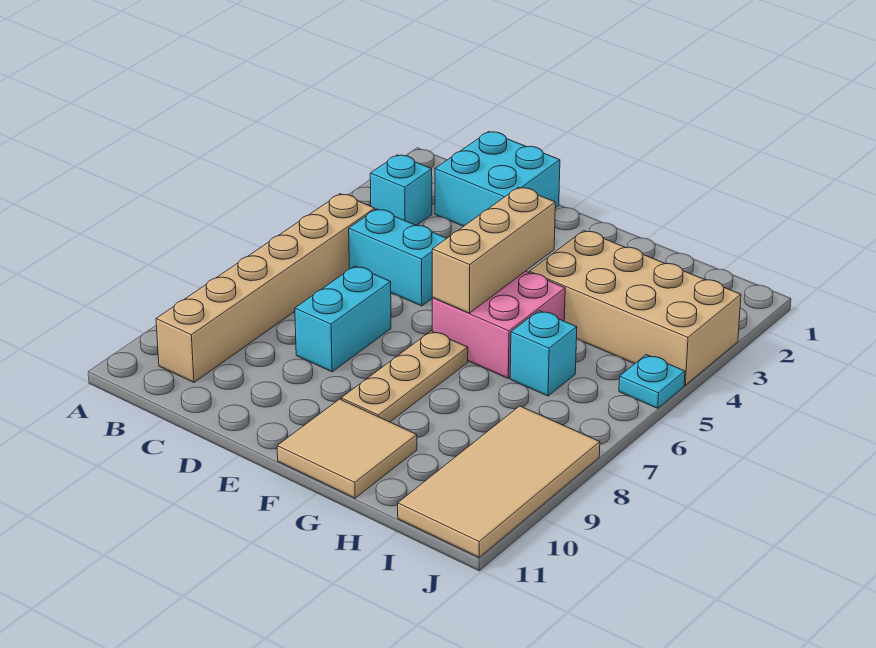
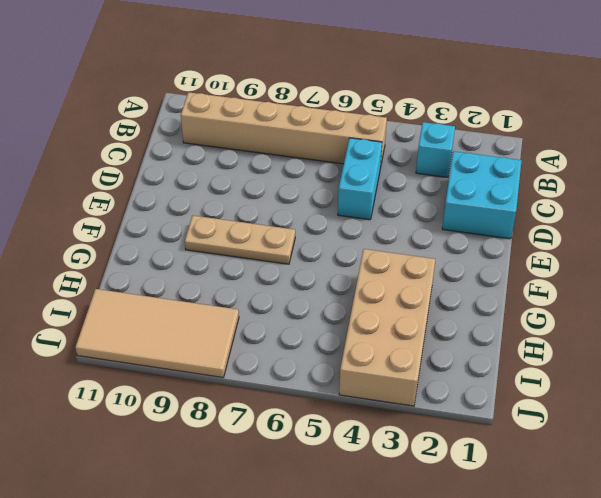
none -> cyan brick D7:D8 level 1
none -> pink brick F5:G6 level 1
none -> tan tile F10:G11 level 1

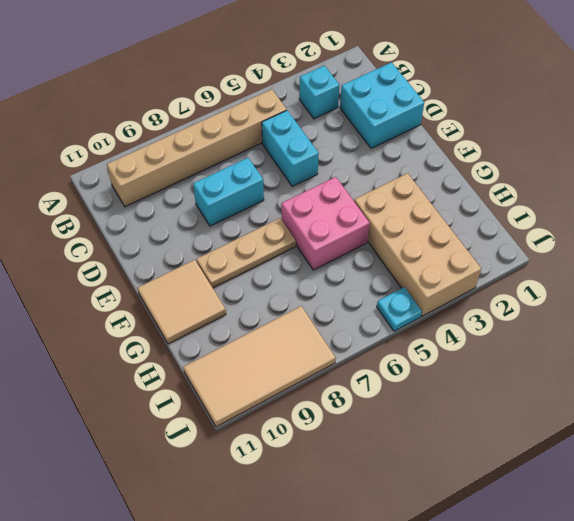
none -> cyan brick H6 level 1
none -> tan brick F4:F6 level 2

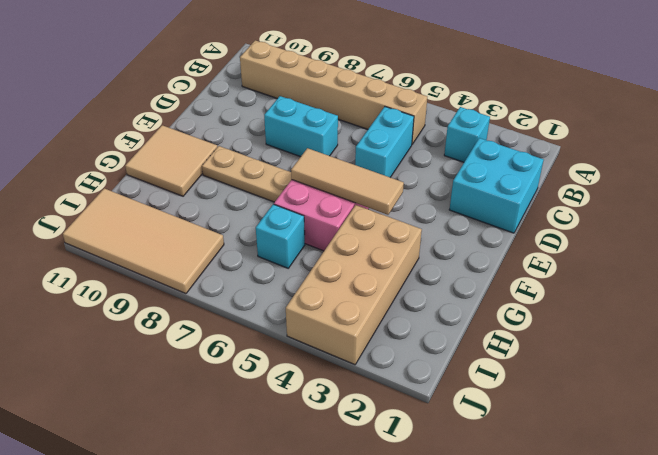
tan tile F4:F6 level 2 -> tan brick F4:F6 level 2
none -> cyan plate J5 level 1

